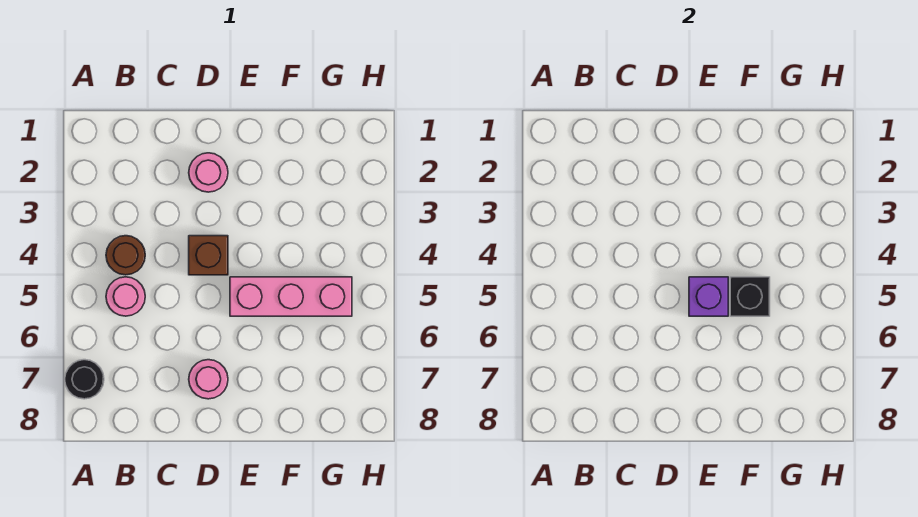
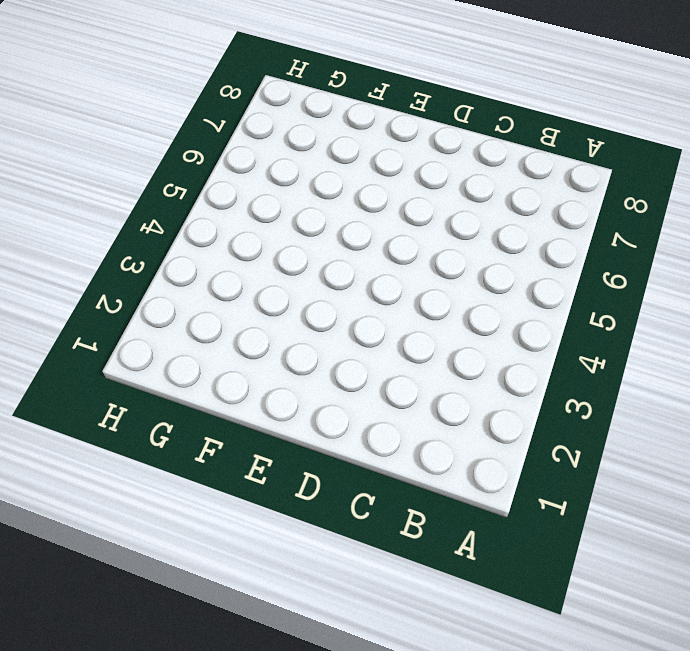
none -> black round brick A7 level 1
none -> brown round brick B4 level 1

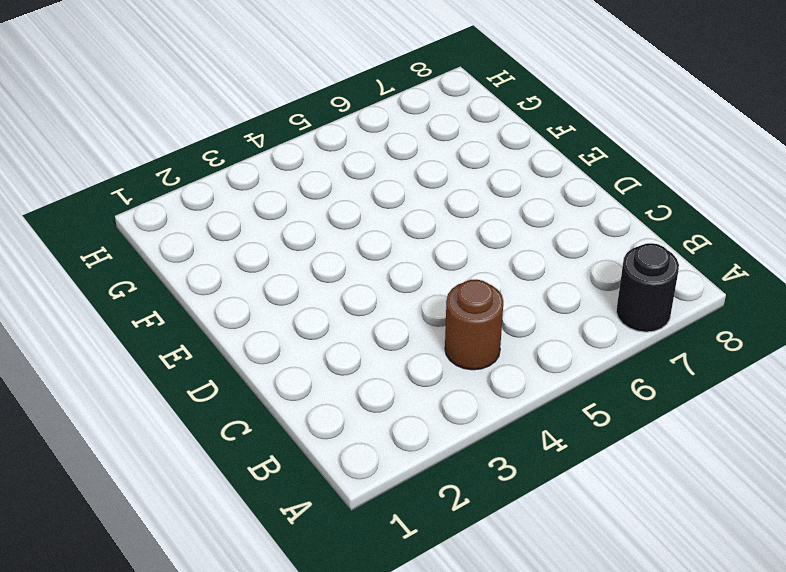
none -> pink round brick B5 level 1
none -> pink round brick D2 level 1

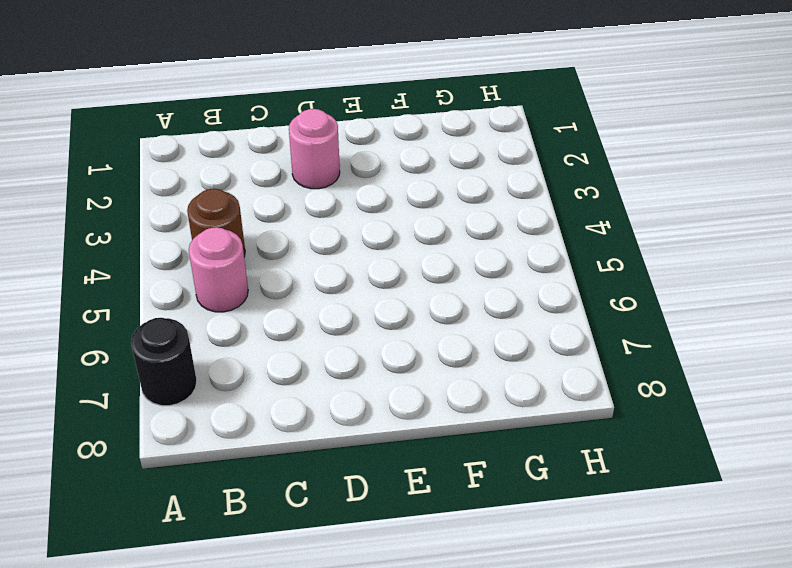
none -> brown brick D4 level 1
none -> pink round brick D7 level 1

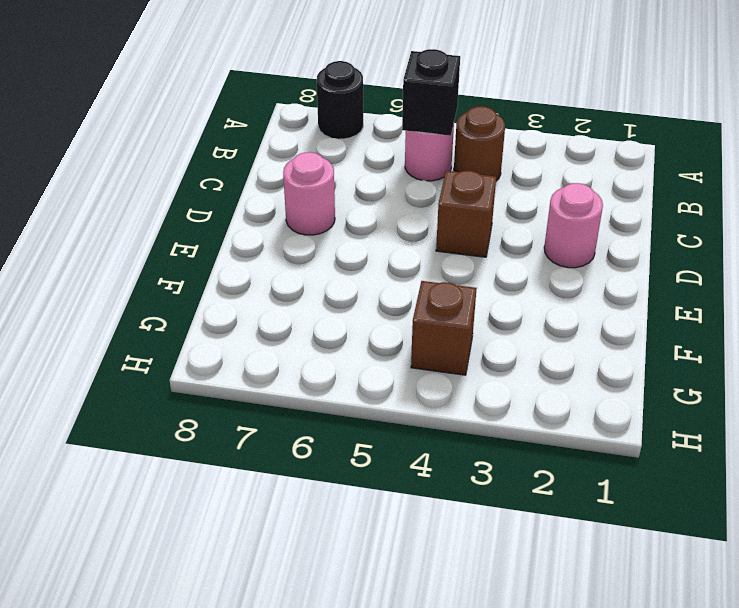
black brick B5 level 2 -> black brick F5 level 2
brown brick G4 level 1 -> none
none -> pink brick E5:G5 level 1
none -> purple brick E5 level 2

